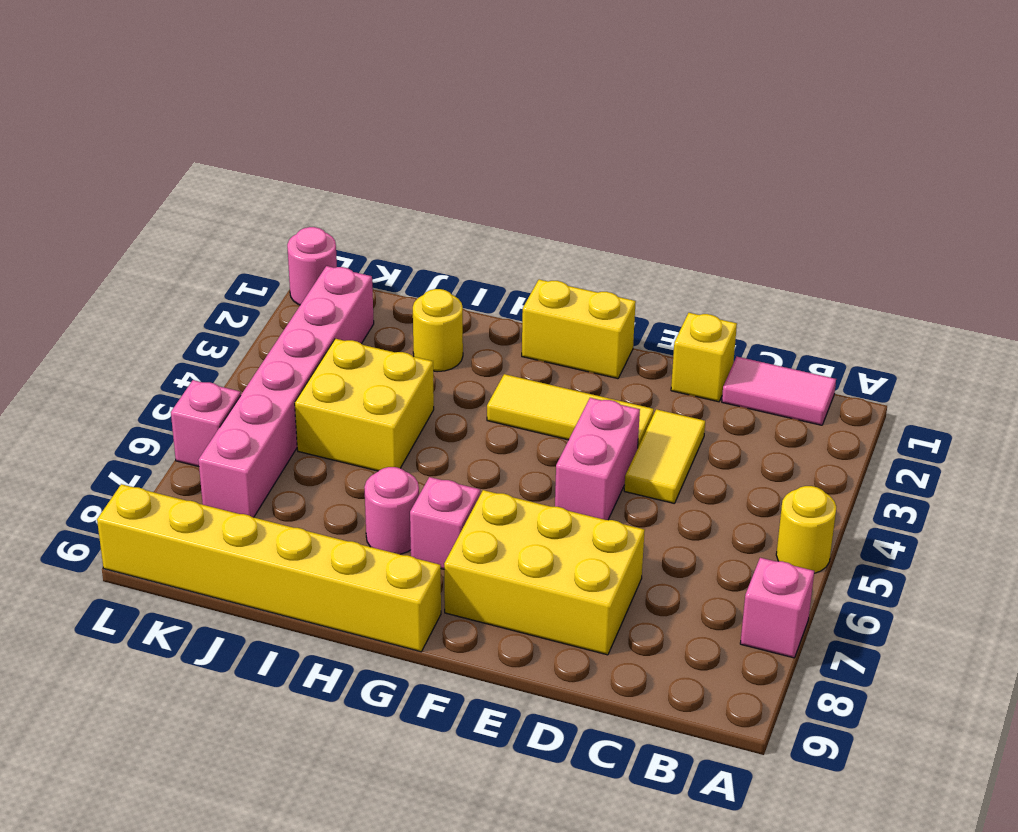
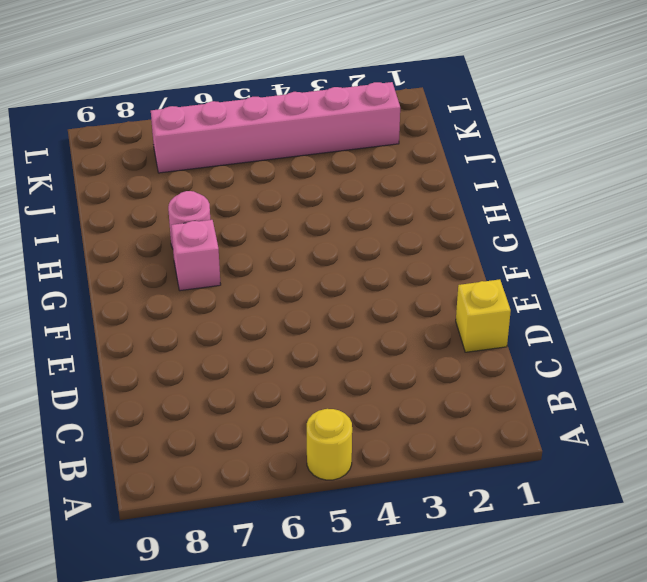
none -> pink brick A7 level 1
none -> pink tile B1:C1 level 1
none -> yellow tile D3:D4 level 1

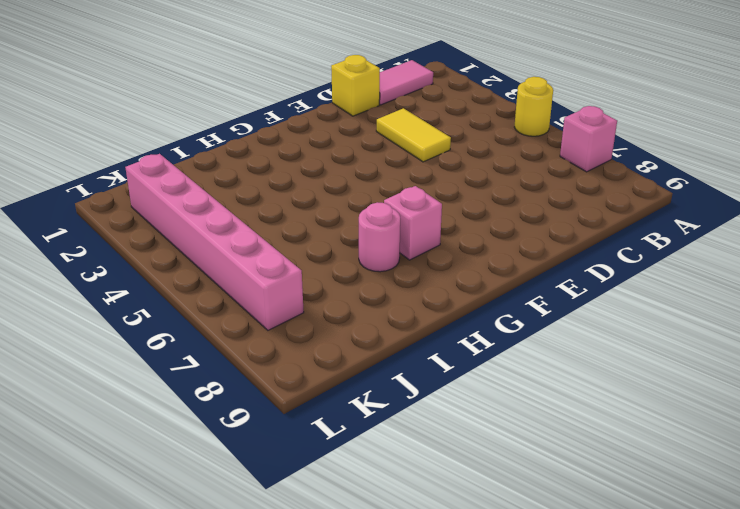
none -> yellow brick D7:F8 level 1
none -> yellow tile E3:G3 level 1
none -> pink brick E4:E5 level 1

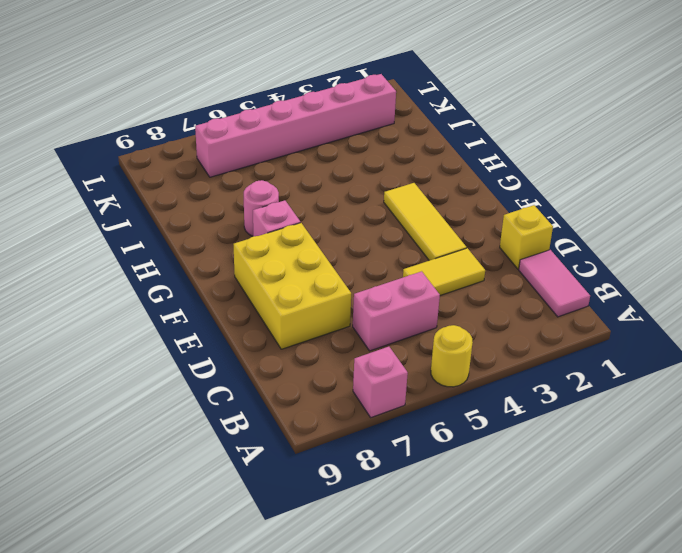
pink brick C5:C6 level 1 -> pink brick E4:E5 level 1
none -> yellow brick F1:G1 level 1
none -> yellow brick G9:L9 level 1
none -> yellow round brick I2 level 1

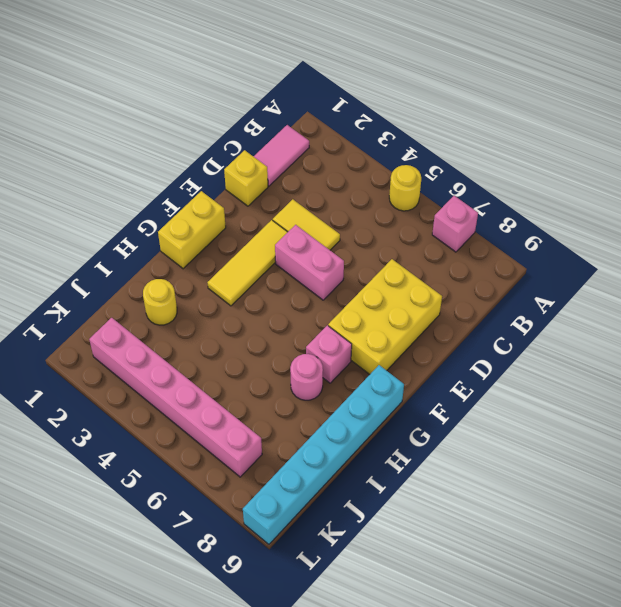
cyan brick G9:L9 level 1 -> yellow brick G9:L9 level 1
none -> yellow brick I4:J5 level 1
none -> pink round brick L1 level 1
none -> pink brick L6 level 1

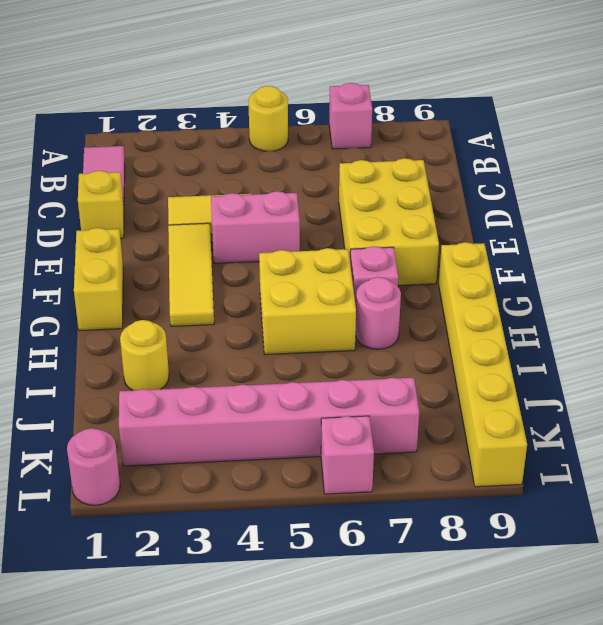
yellow brick G5:H6 level 1 -> yellow brick I4:J5 level 1

